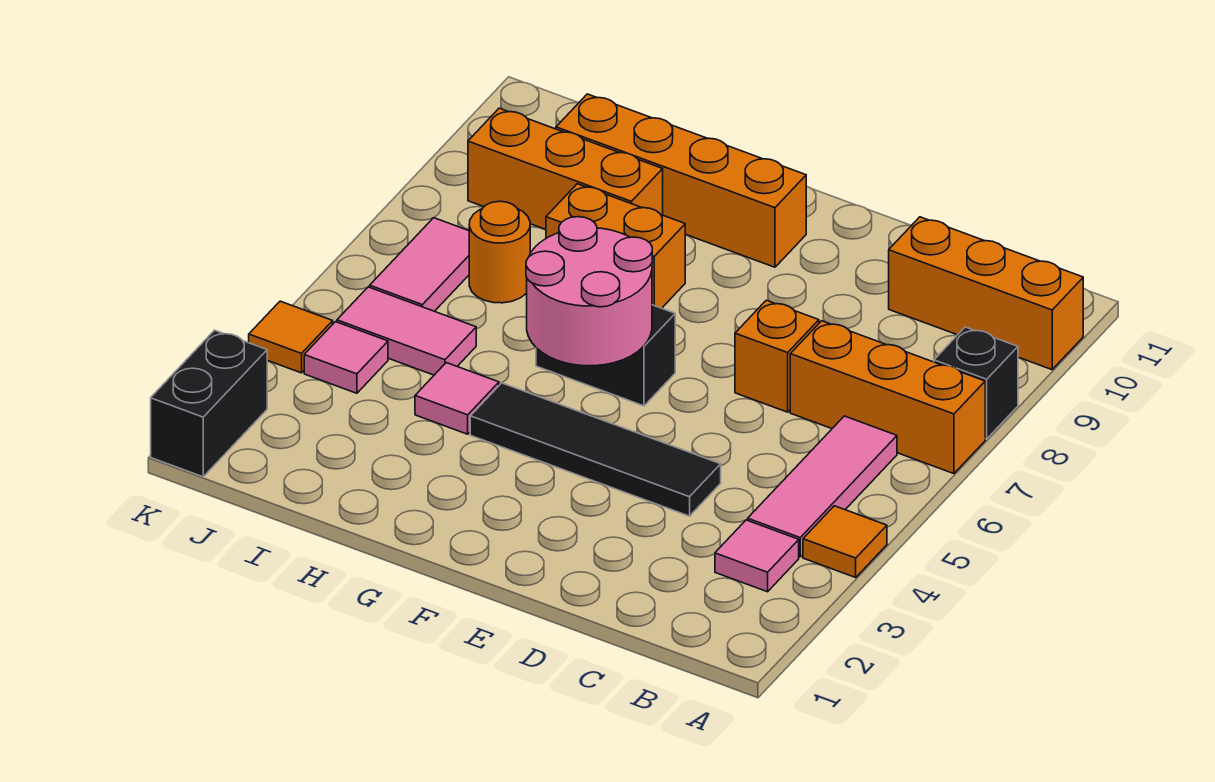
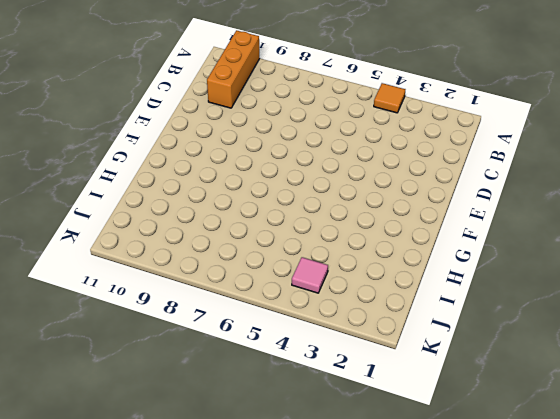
none -> orange brick A7:C7 level 1
none -> black brick A8 level 1
none -> pink tile B3 level 1

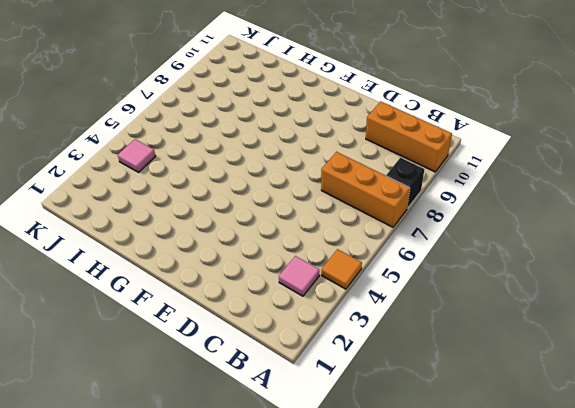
none -> pink tile B4:B6 level 1
none -> black tile D4:G4 level 1
none -> orange brick D7 level 1

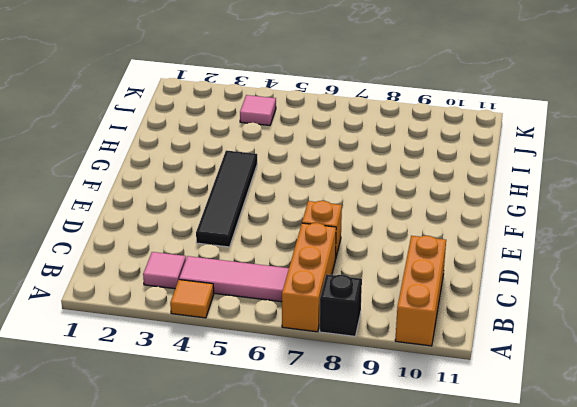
none -> black brick F6:G6 level 1
none -> orange brick F10:I10 level 1
none -> orange brick G8:H8 level 1

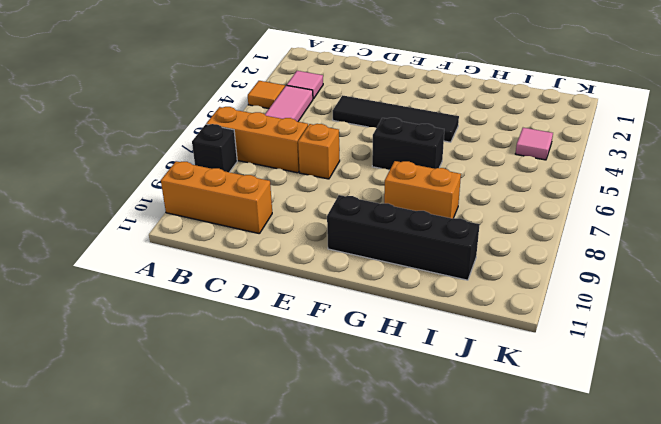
black brick F10:I10 level 1 -> orange brick F10:I10 level 1
none -> pink tile H4 level 1
none -> orange brick H9:J9 level 1
none -> pink tile I5:J5 level 1

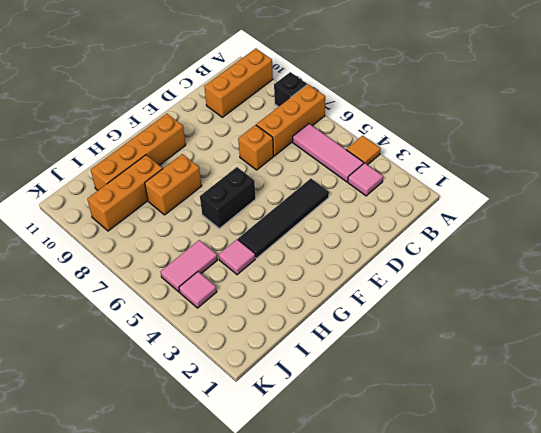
none -> orange round brick I7 level 1
none -> pink tile J6:J7 level 1
none -> black brick K1:K2 level 1

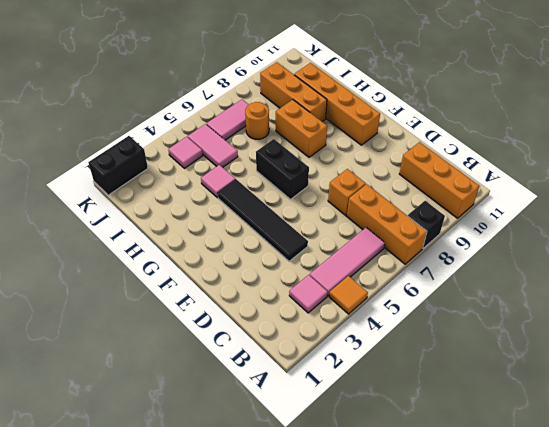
none -> orange tile K4 level 1
none -> pink round brick F5:G6 level 2

